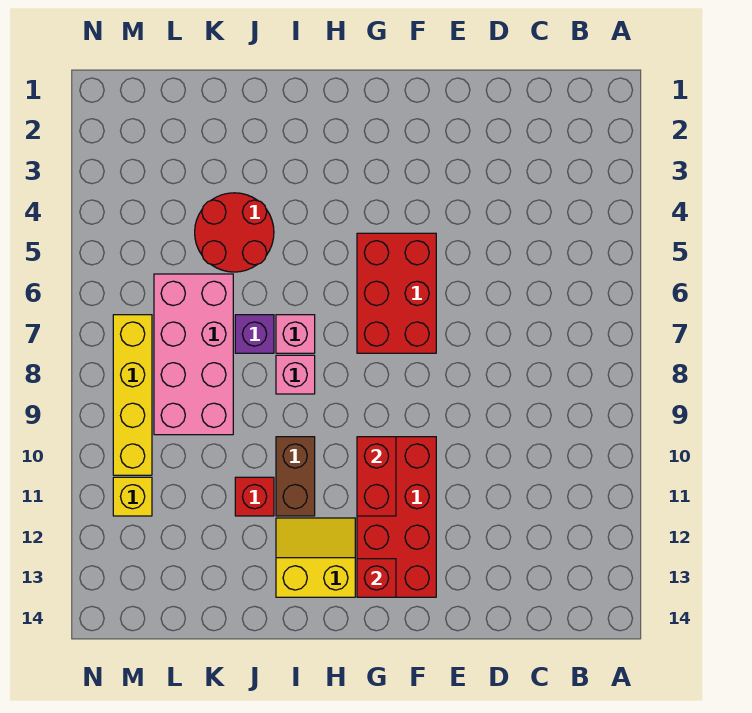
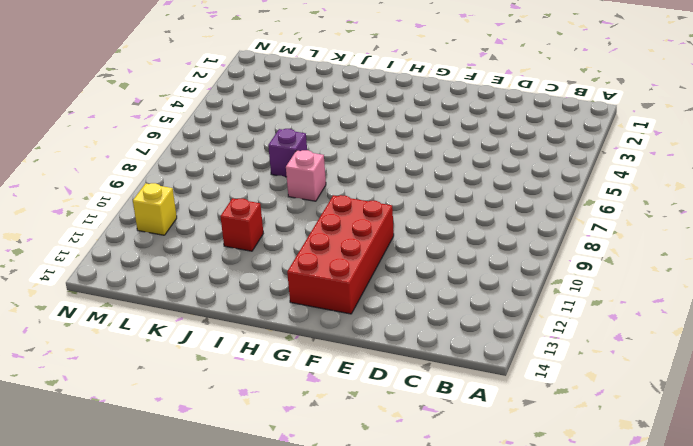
none -> red brick F5:G7 level 1
none -> yellow slope H12:I13 level 1 top 13
none -> pink brick I7 level 1

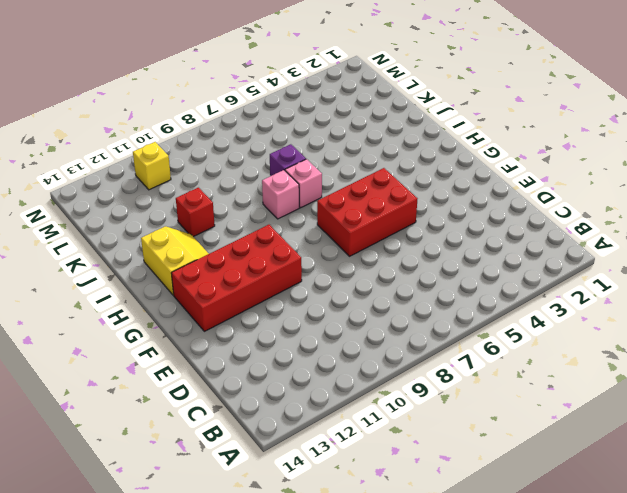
none -> brown brick I10:I11 level 1
none -> red round brick J4:K5 level 1
none -> pink brick K6:L9 level 1

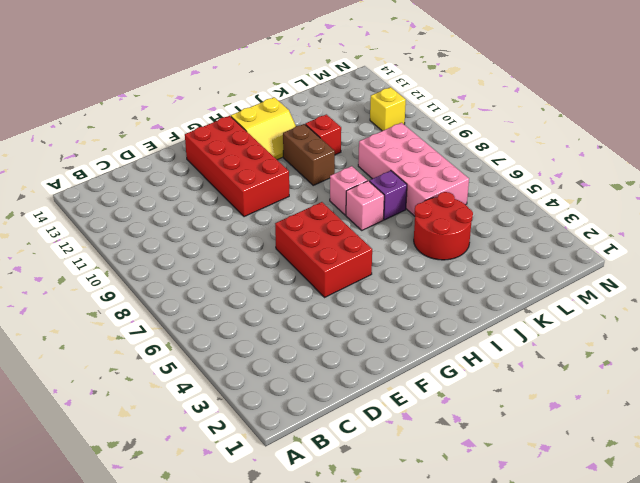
none -> yellow brick M7:M10 level 1
none -> red brick G10:G11 level 2
none -> red brick G13 level 2

